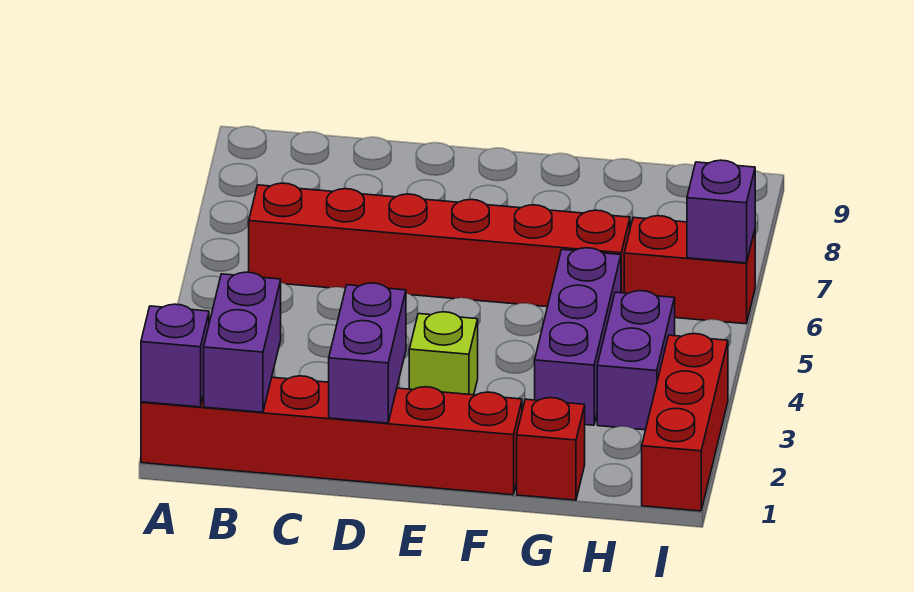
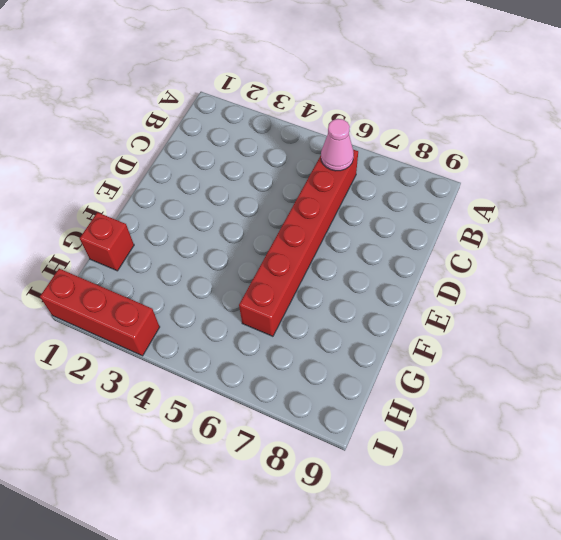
pink cone B6 level 2 -> none
none -> red brick A1:F1 level 1
none -> lime brick E3 level 1
none -> purple brick G3:G5 level 1

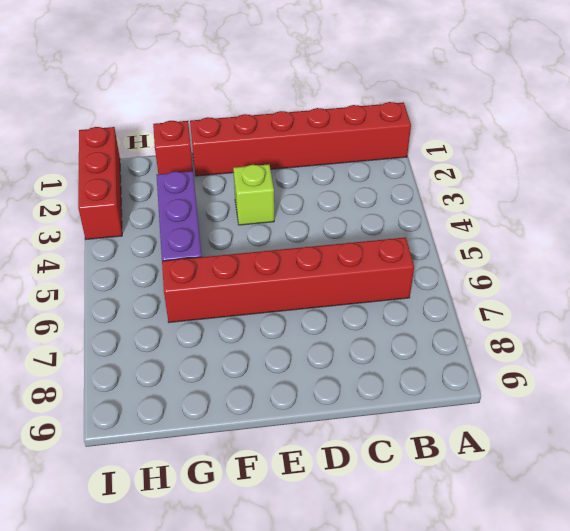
none -> purple brick H3:H4 level 1
none -> red brick H6:I6 level 1
none -> purple brick A1 level 2

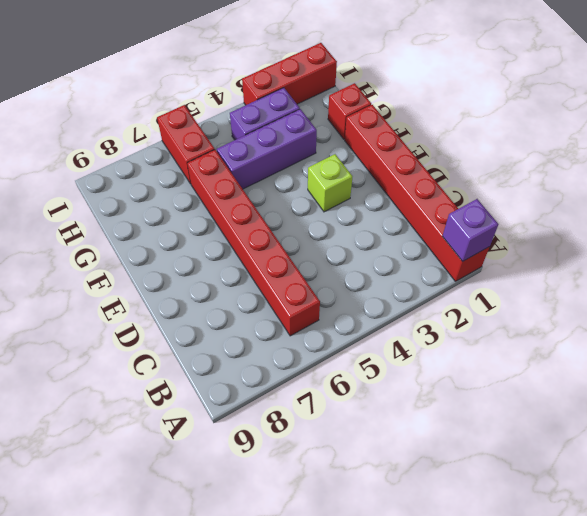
none -> purple brick B1:B2 level 2
none -> purple brick D1:D2 level 2
none -> purple brick I6 level 2

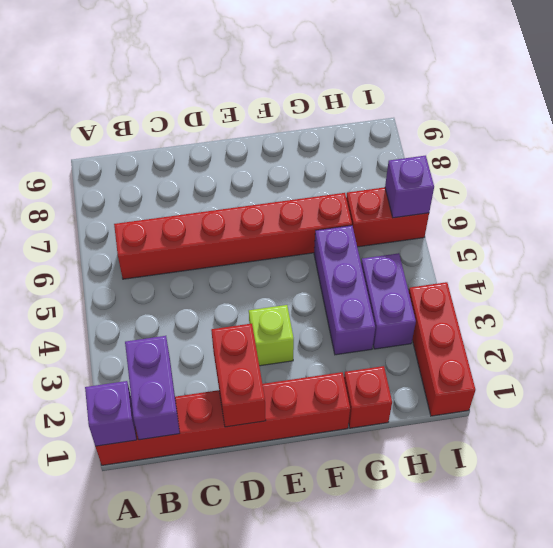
red brick D1:D2 level 2 -> purple brick D1:D2 level 2

